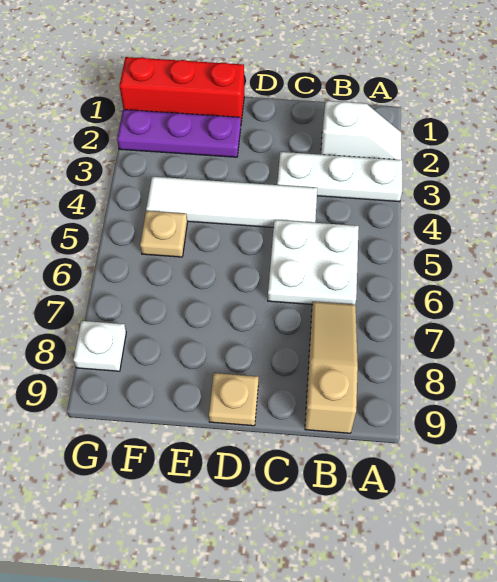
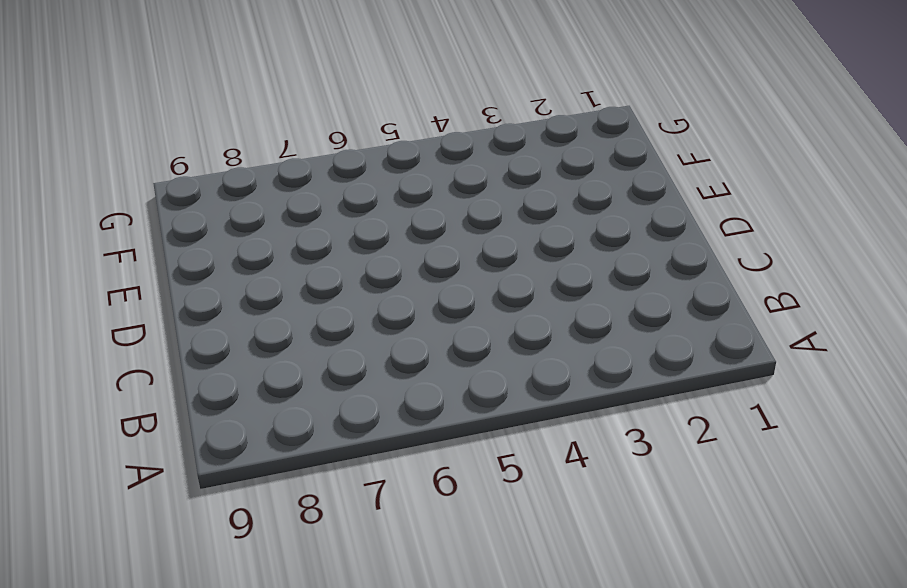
none -> white slope A2:B2 level 1 top B
none -> white plate A3:C3 level 1

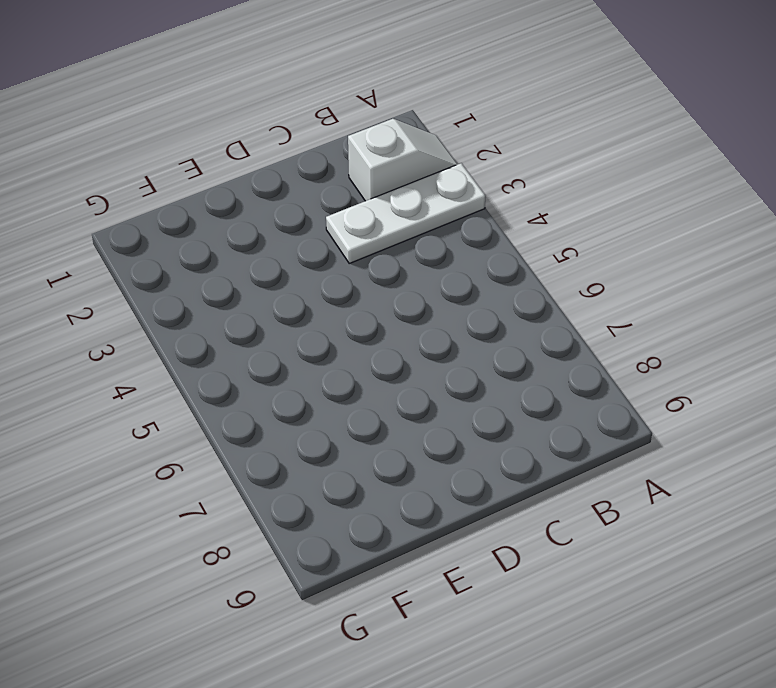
none -> white plate B5:C6 level 1
none -> tan slope B7:B9 level 1 top 9

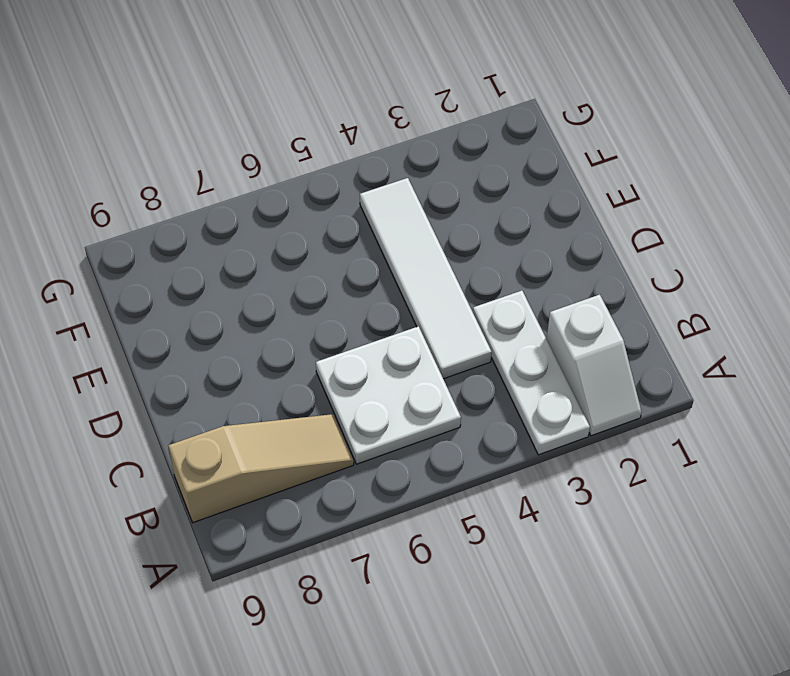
none -> tan plate D9 level 1
none -> red brick E1:G1 level 1

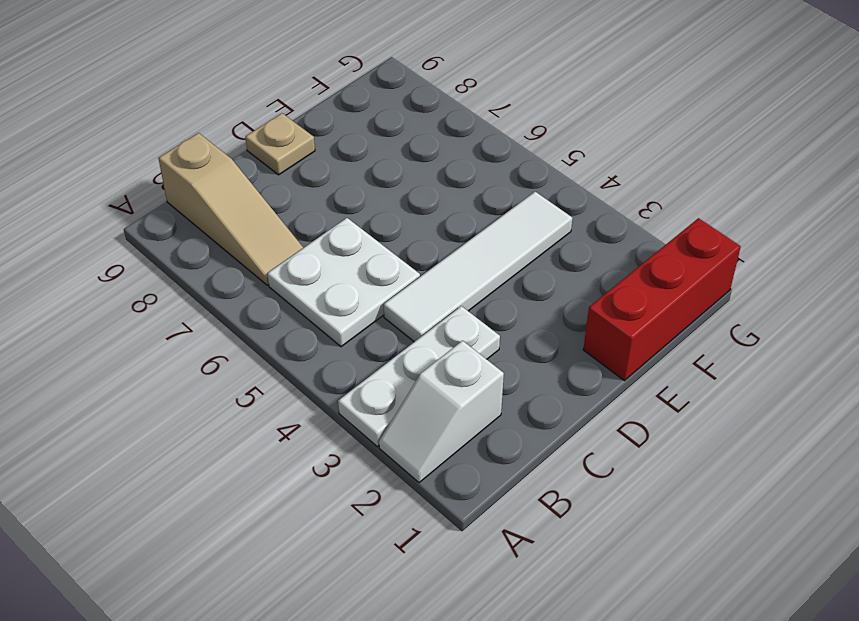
none -> purple plate E2:G2 level 1
none -> tan plate F5 level 1

